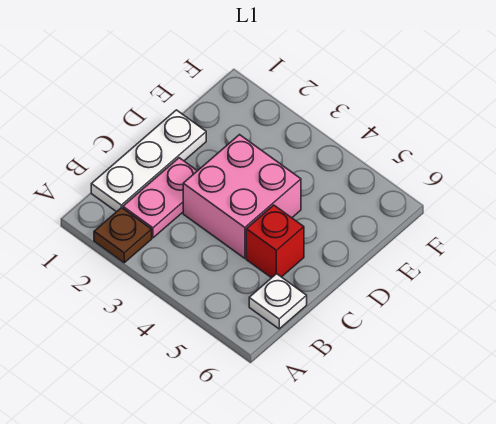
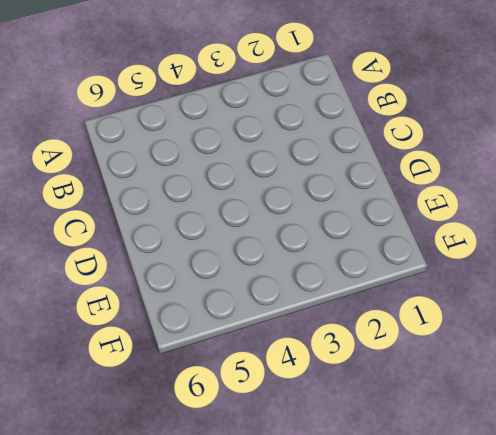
none -> brown plate A2 level 1
none -> white plate B1:D1 level 1

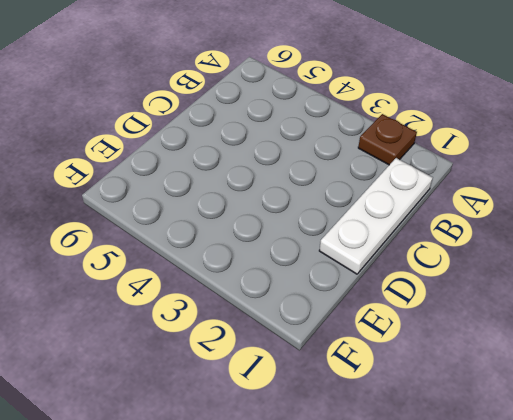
none -> pink plate B2:C2 level 1
none -> white plate B6 level 1

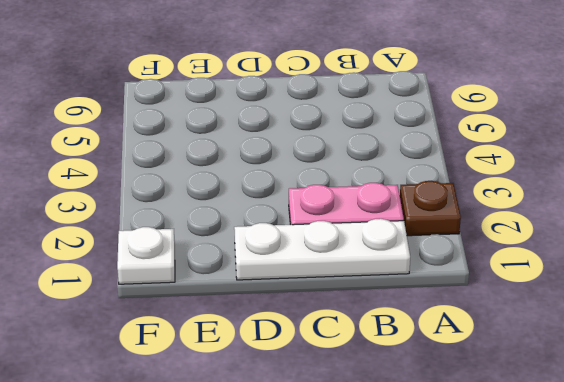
white plate F1 level 1 -> white plate B6 level 1
none -> pink brick C3:D4 level 1
none -> red brick C5 level 1

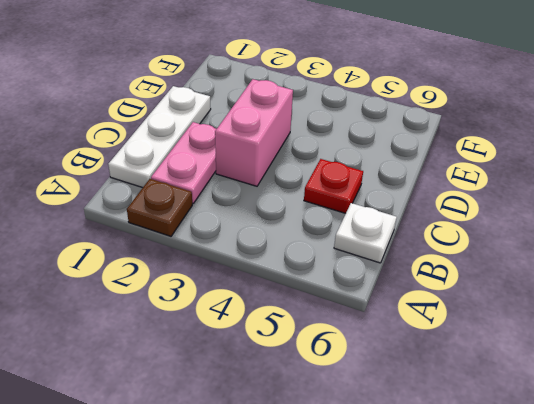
pink brick C3:D3 level 1 -> pink brick C3:D4 level 1
red plate C5 level 1 -> red brick C5 level 1

